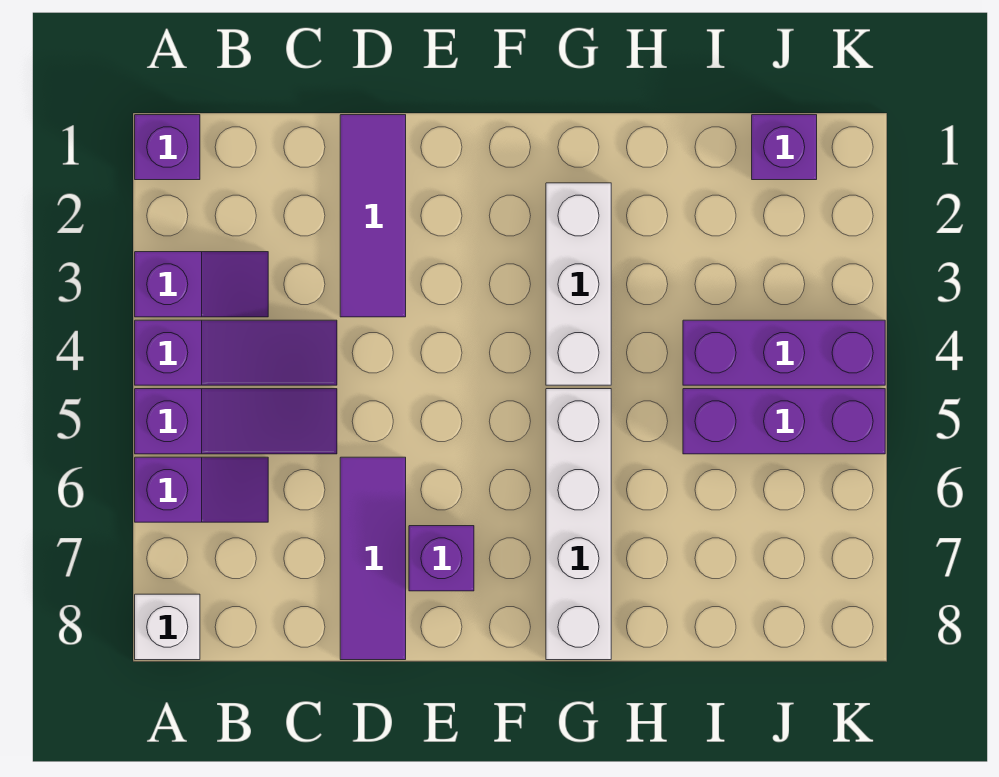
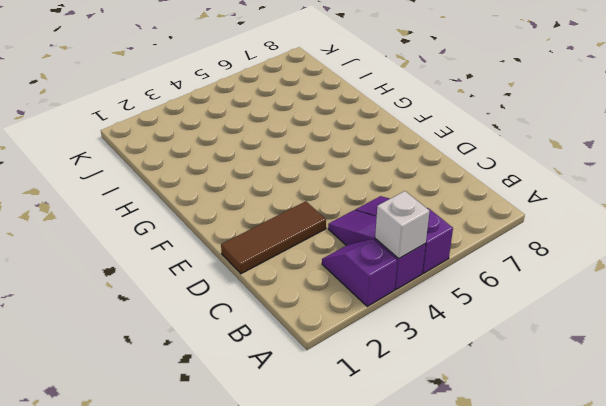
white brick A4 level 2 -> white brick A8 level 1
brown tile D1:D3 level 1 -> purple tile D1:D3 level 1
none -> purple brick A1 level 1
none -> purple slope A6:B6 level 1 top A
none -> purple tile D6:D8 level 1

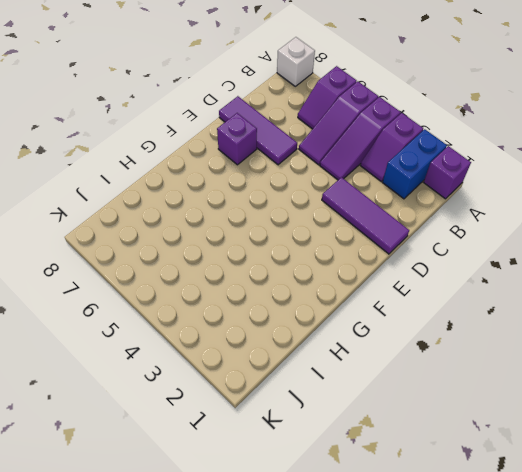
blue brick A2:B2 level 1 -> none
none -> white brick G2:G4 level 1
none -> white brick G5:G8 level 1
none -> purple brick I4:K4 level 1

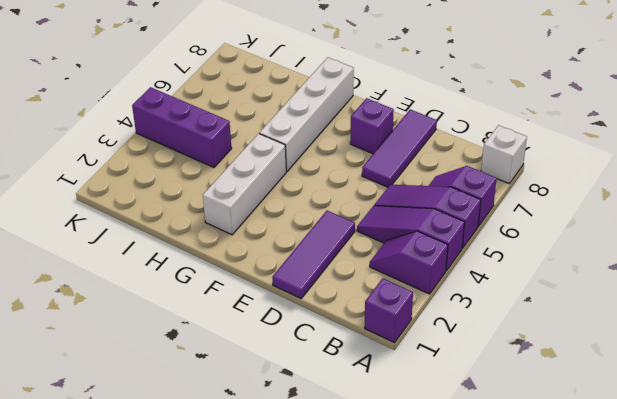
none -> purple brick I5:K5 level 1
none -> purple brick J1 level 1

